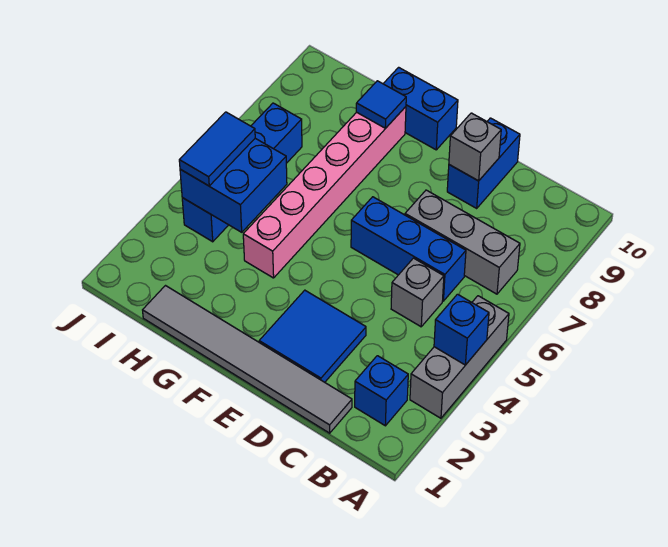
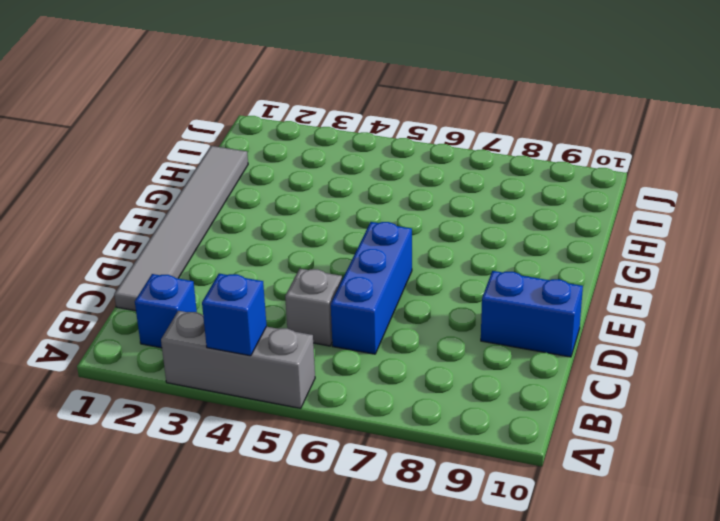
none -> grey brick B7:D7 level 1
none -> blue tile D2:E3 level 1
none -> blue brick F10:G10 level 1

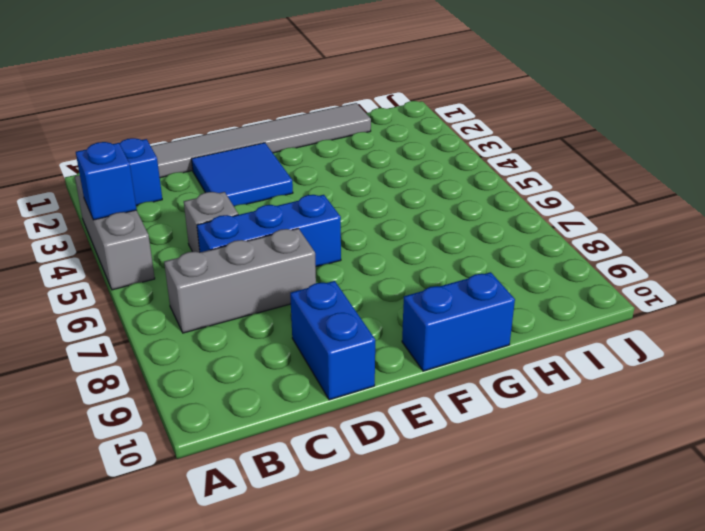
none -> pink brick G4:G9 level 1
none -> blue brick I4:I7 level 1
none -> grey brick D9 level 2

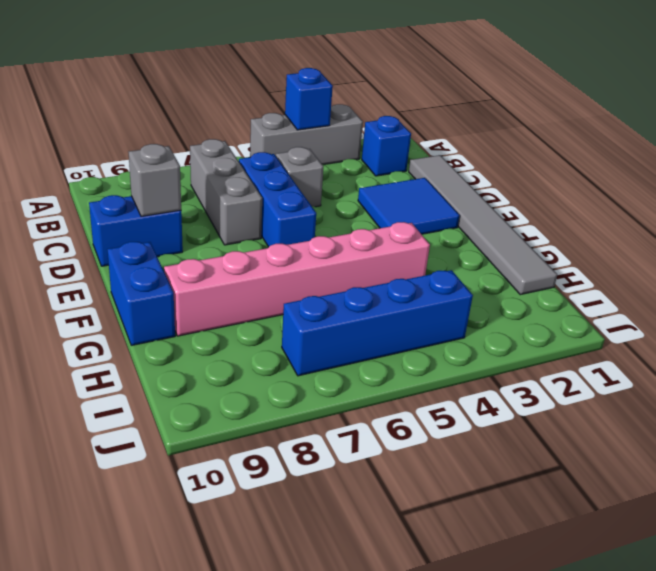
none -> blue tile G9 level 2
none -> blue brick H4:I5 level 2
none -> blue tile I4:I5 level 3

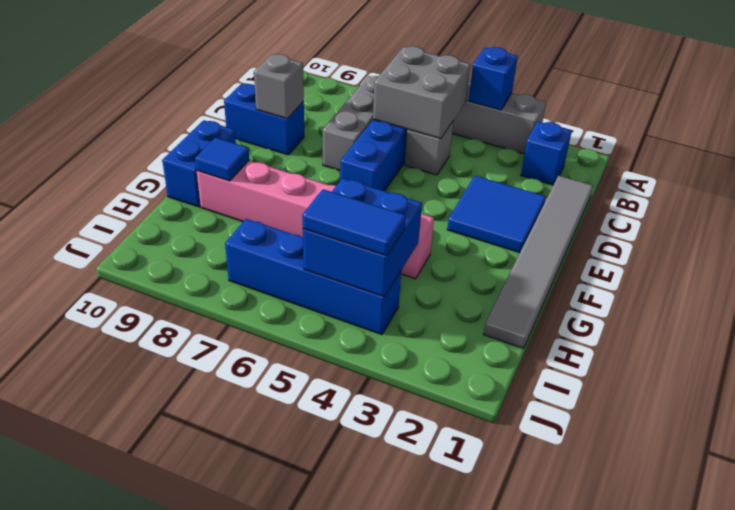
grey brick B5:C6 level 2 -> none

